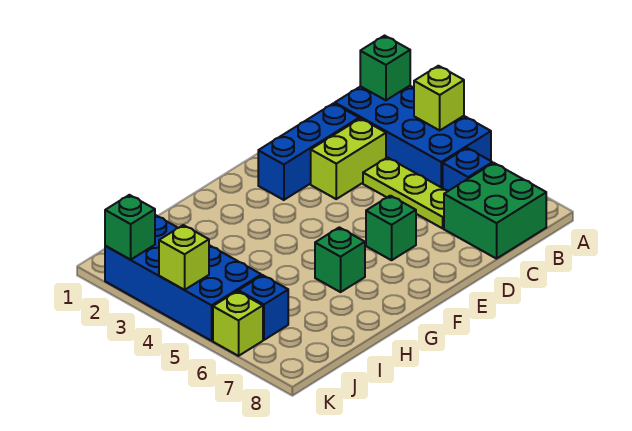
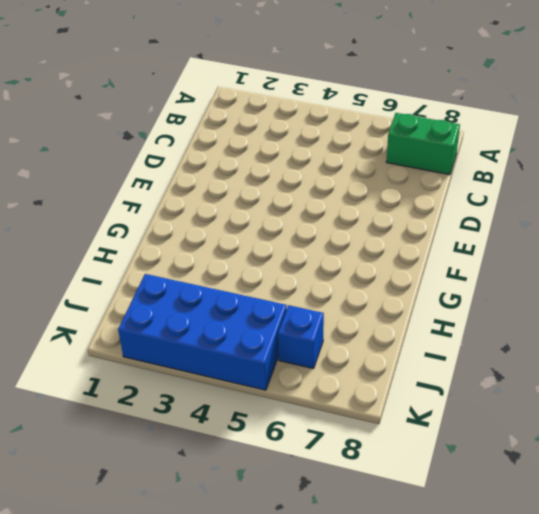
green brick B7:B8 level 1 -> green brick B7:C8 level 1
none -> blue brick A2:B5 level 1
none -> blue brick B6 level 1
none -> blue brick C2:E2 level 1

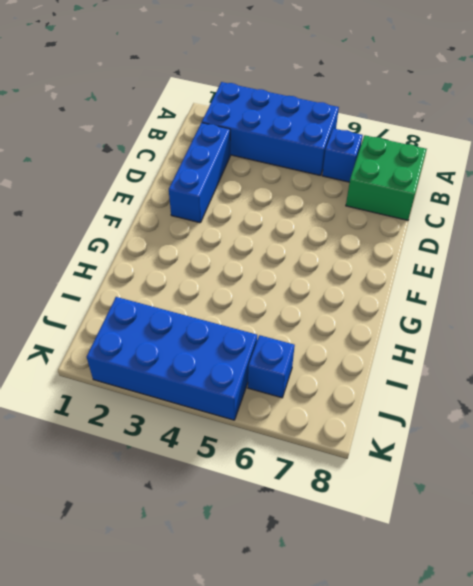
none -> lime brick C3:D3 level 1
none -> lime plate C4:C6 level 1
none -> green brick E6 level 1

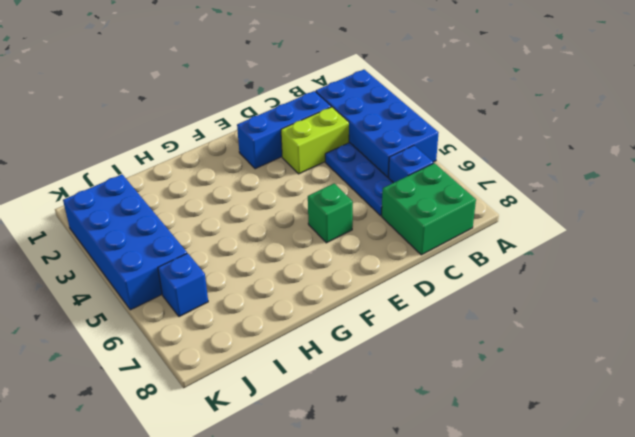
blue plate C4:C6 level 1 -> lime plate C4:C6 level 1
none -> green brick G6 level 1
none -> lime brick K6 level 1
none -> green brick A2 level 2

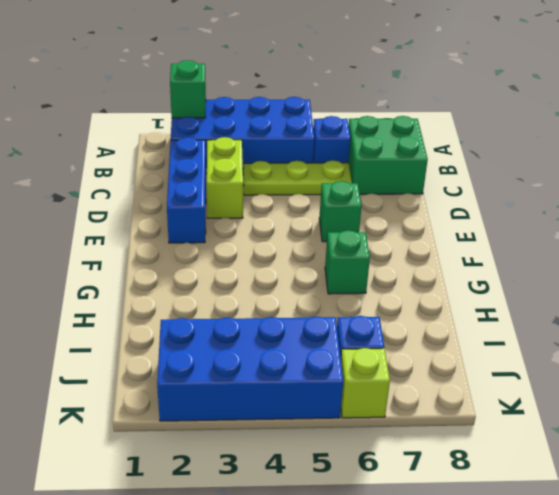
none -> lime brick A4 level 2
none -> green brick K2 level 2
none -> lime brick K4 level 2

